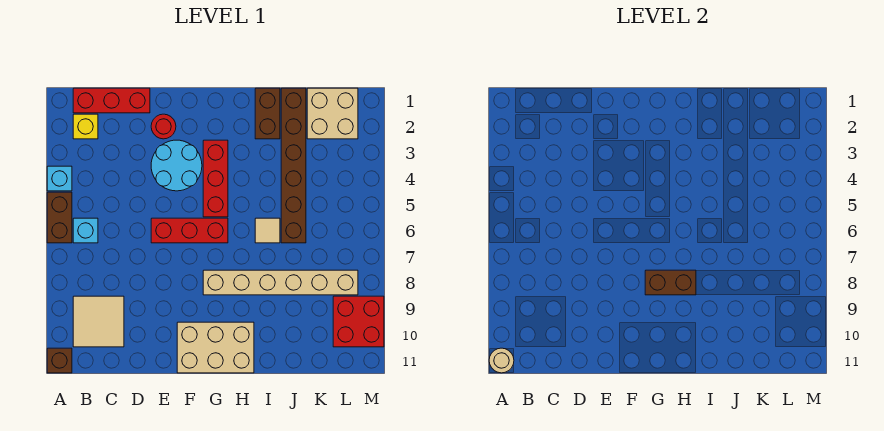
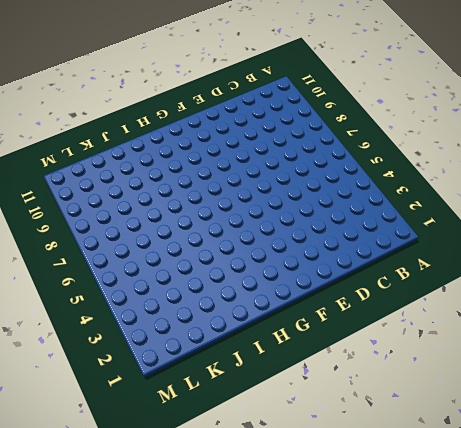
none -> cyan brick A4 level 1
none -> brown brick A5:A6 level 1
none -> brown brick A11 level 1

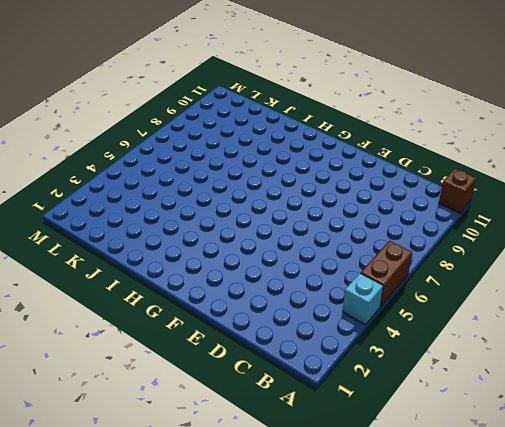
none -> red brick B1:D1 level 1
none -> yellow brick B2 level 1
none -> cyan brick B6 level 1

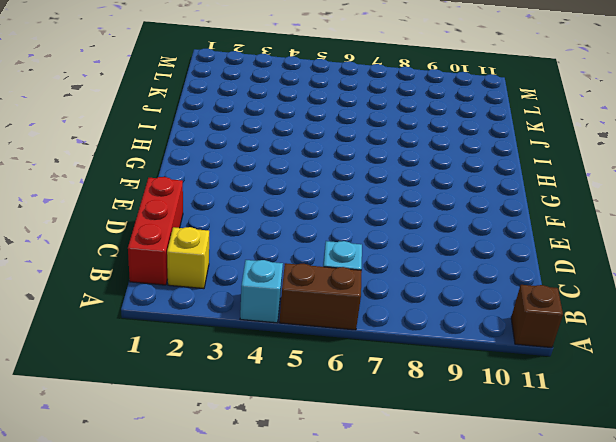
none -> tan tile B9:C10 level 1
none -> red round brick E2 level 1
none -> cyan round brick E3:F4 level 1

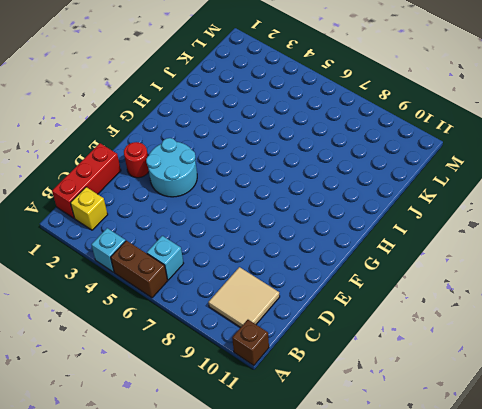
none -> red brick E6:G6 level 1
none -> tan brick F10:H11 level 1
none -> red brick G3:G5 level 1

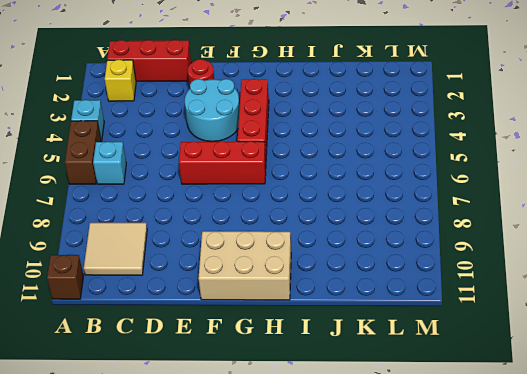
none -> tan brick G8:L8 level 1
none -> brown brick I1:I2 level 1
none -> tan tile I6 level 1

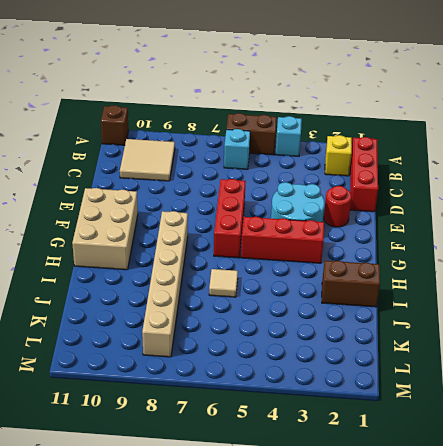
none -> brown brick J1:J6 level 1
none -> tan brick K1:L2 level 1
none -> red brick L9:M10 level 1

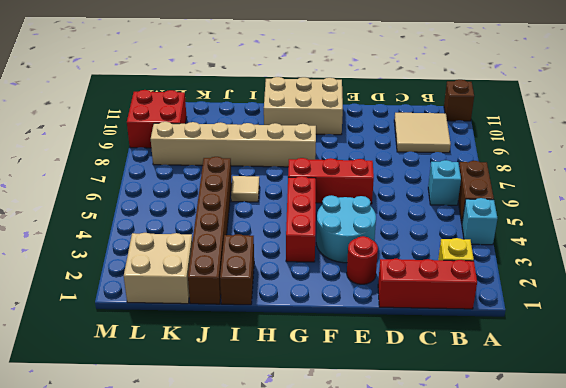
none -> tan round brick A11 level 2
none -> brown brick G8:H8 level 2

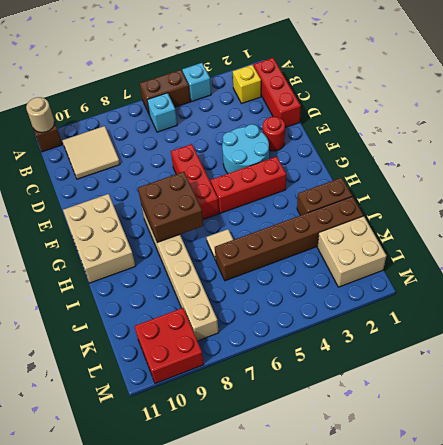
brown brick G7:H8 level 2 -> brown brick G8:H8 level 2

